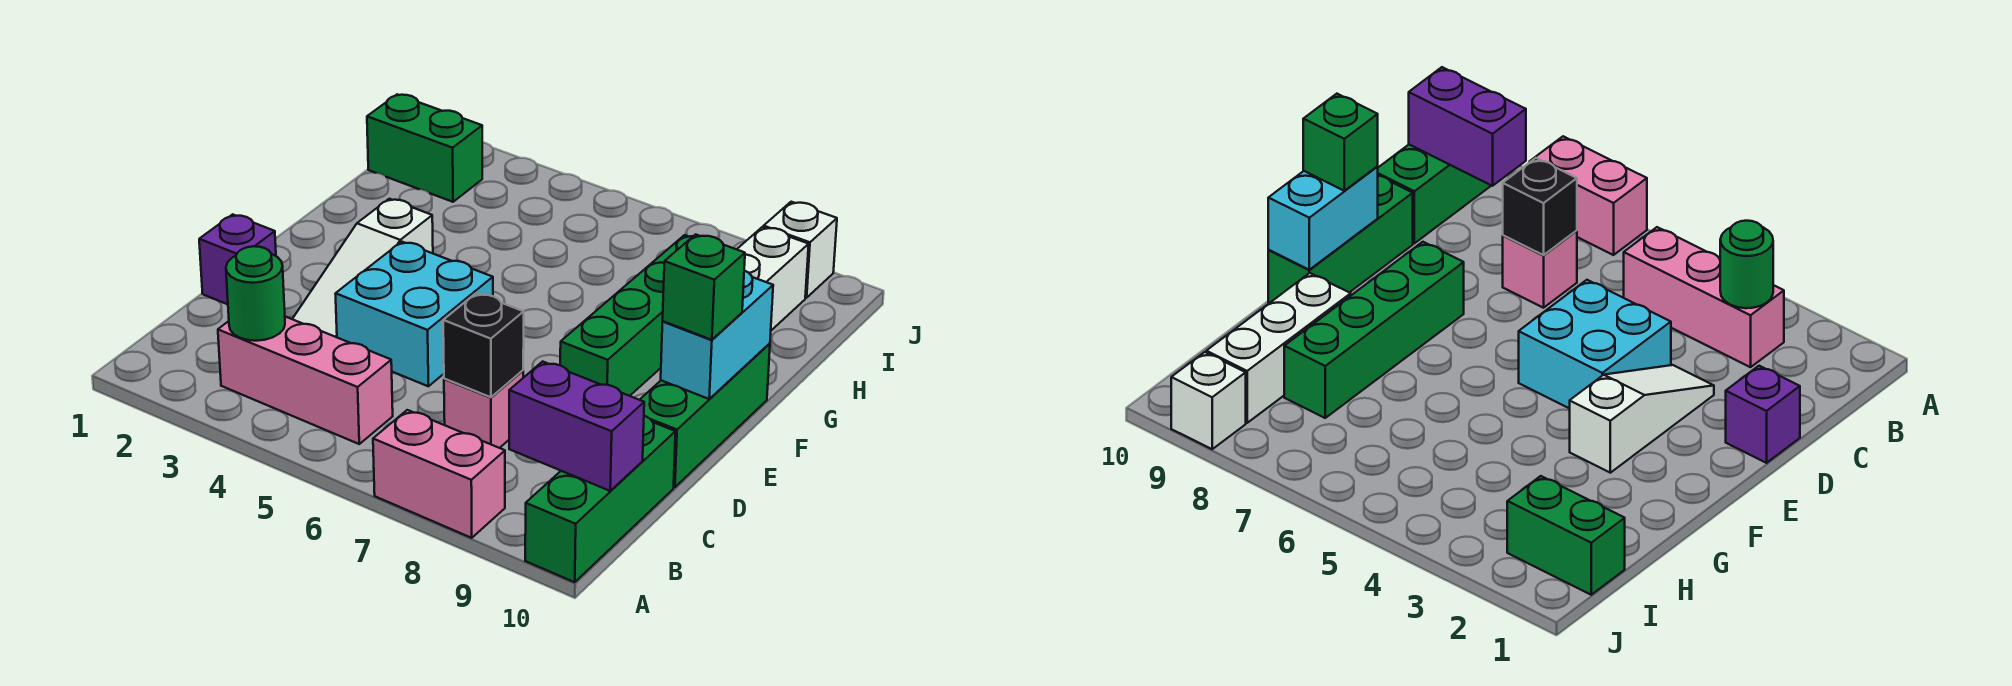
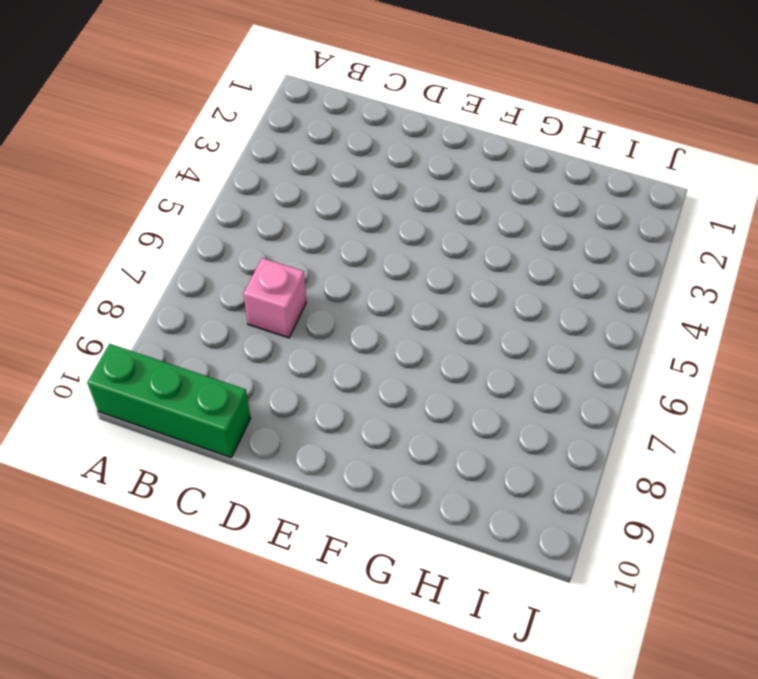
none -> pink brick A7:A8 level 1
none -> pink brick B3:B5 level 1
none -> purple brick D1 level 1

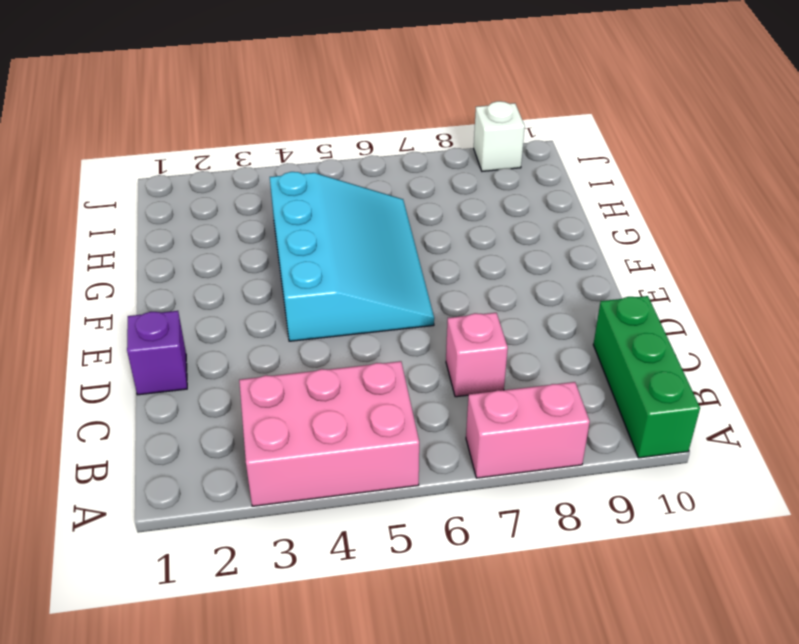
pink brick A3:B5 level 1 -> pink brick B3:B5 level 1
cyan slope E4:H6 level 1 top 4 -> cyan brick D4:E5 level 1
none -> white slope D3:F3 level 1 top F
none -> green brick D10:F10 level 1
none -> green brick E8:H8 level 1

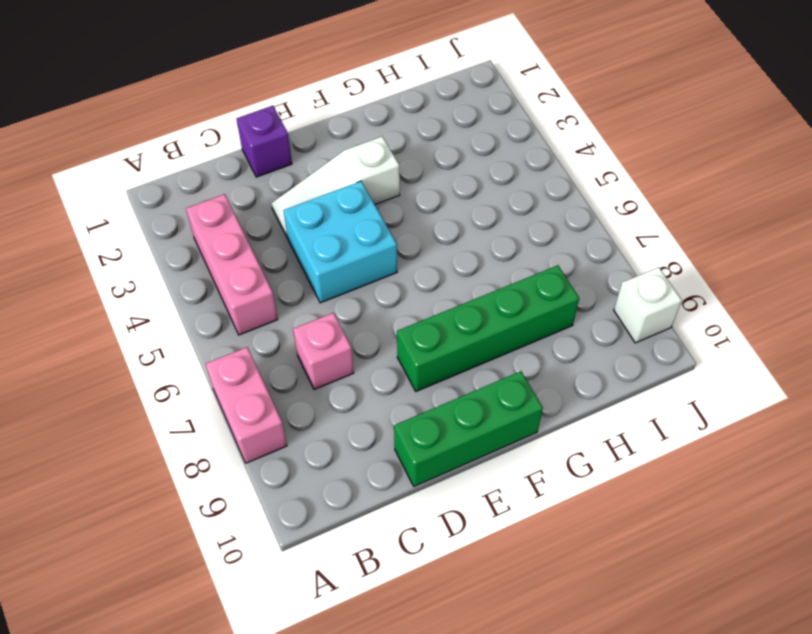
none -> green brick A10:C10 level 1
none -> white brick G9:I9 level 1
none -> green brick I1:I2 level 1

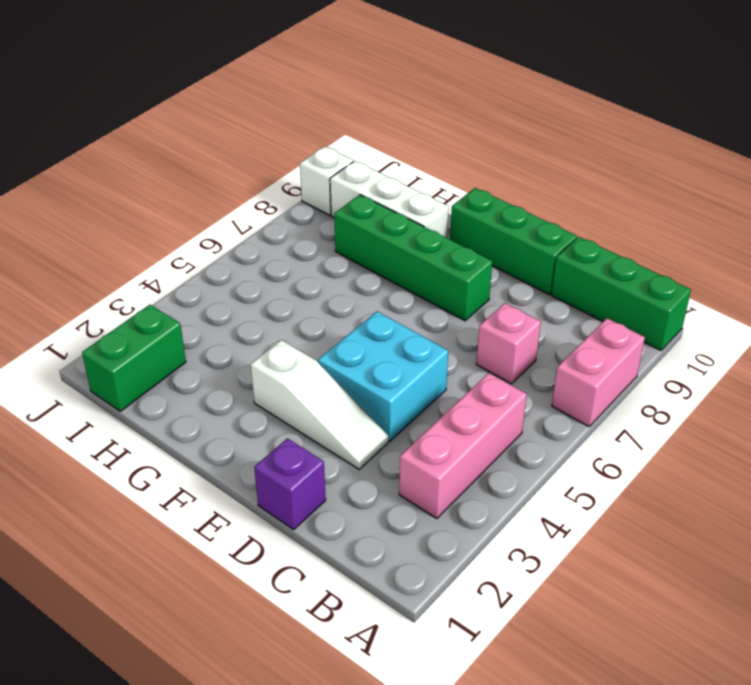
none -> green round brick B3 level 2
none -> purple brick B9:B10 level 2
none -> black brick C7 level 2

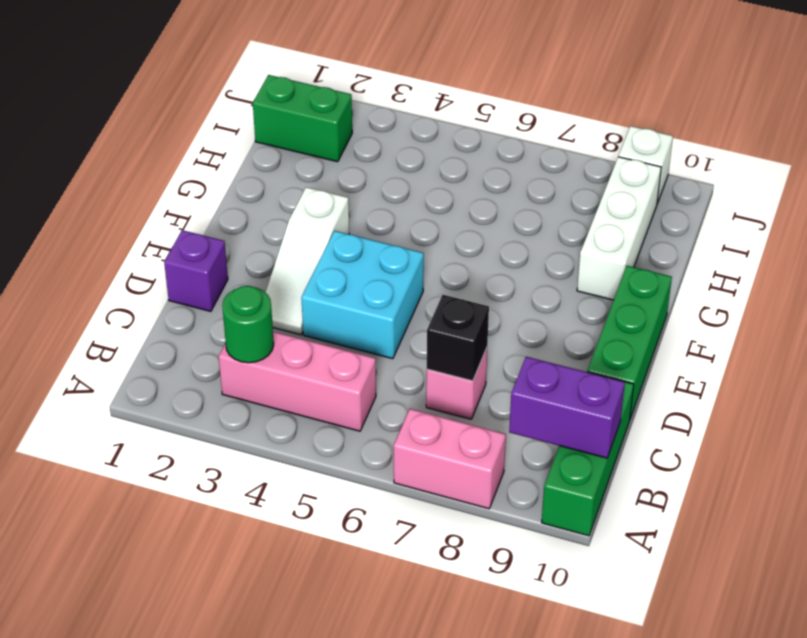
none -> green brick E8:H8 level 1
none -> cyan brick E10:F10 level 2
none -> green brick E10 level 3

